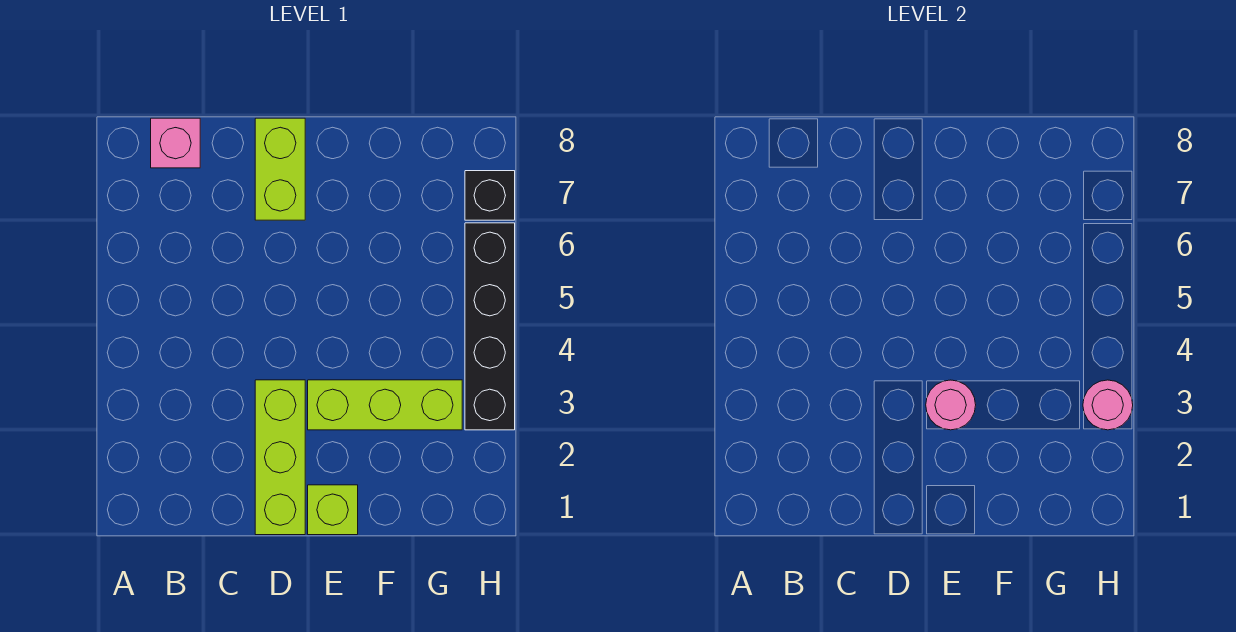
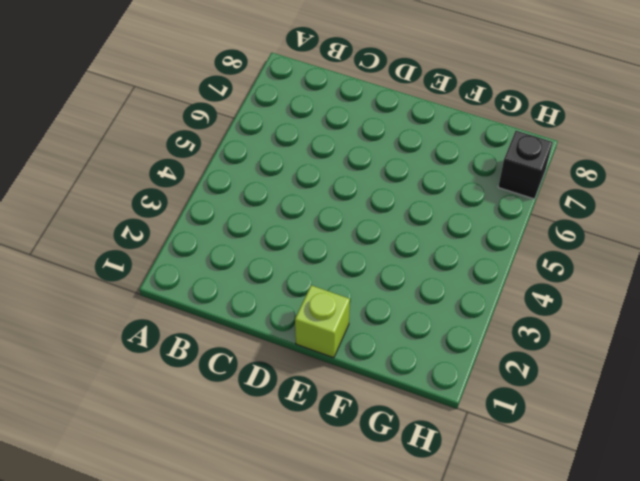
none -> pink brick B8 level 1
none -> lime brick D1:D3 level 1

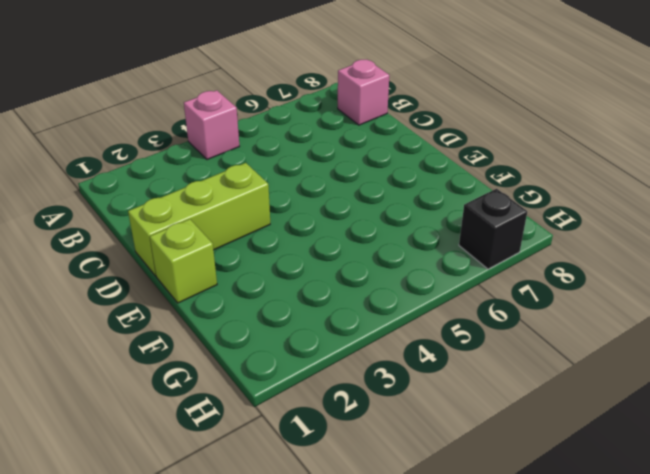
pink brick A4 level 1 -> none
none -> lime brick D7:D8 level 1
none -> lime brick E3:G3 level 1

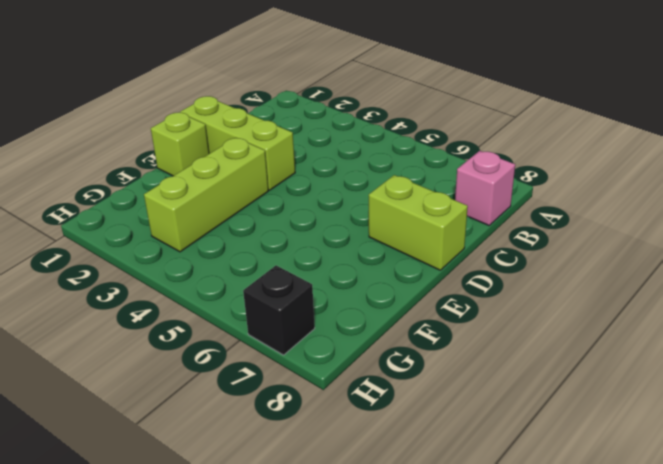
none -> black brick H3:H6 level 1
none -> pink round brick E3 level 2

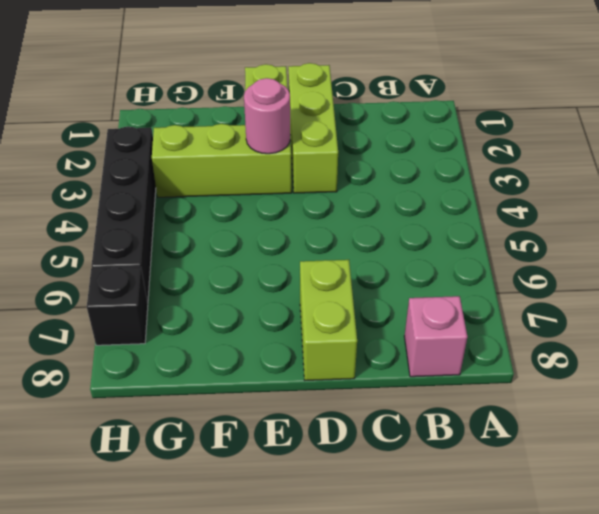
none -> pink round brick H3 level 2

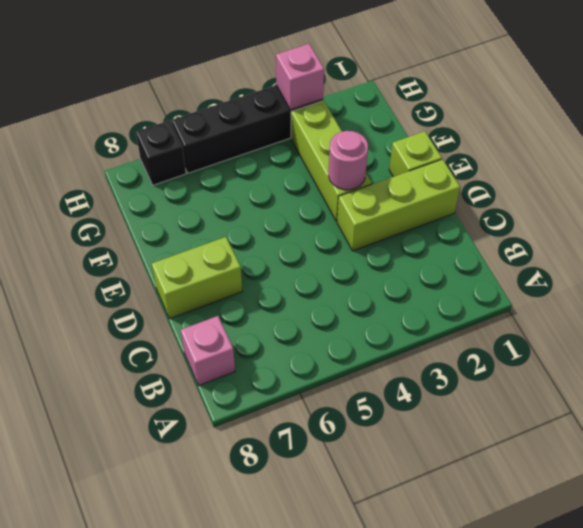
pink brick H3 level 2 -> pink round brick H3 level 2

